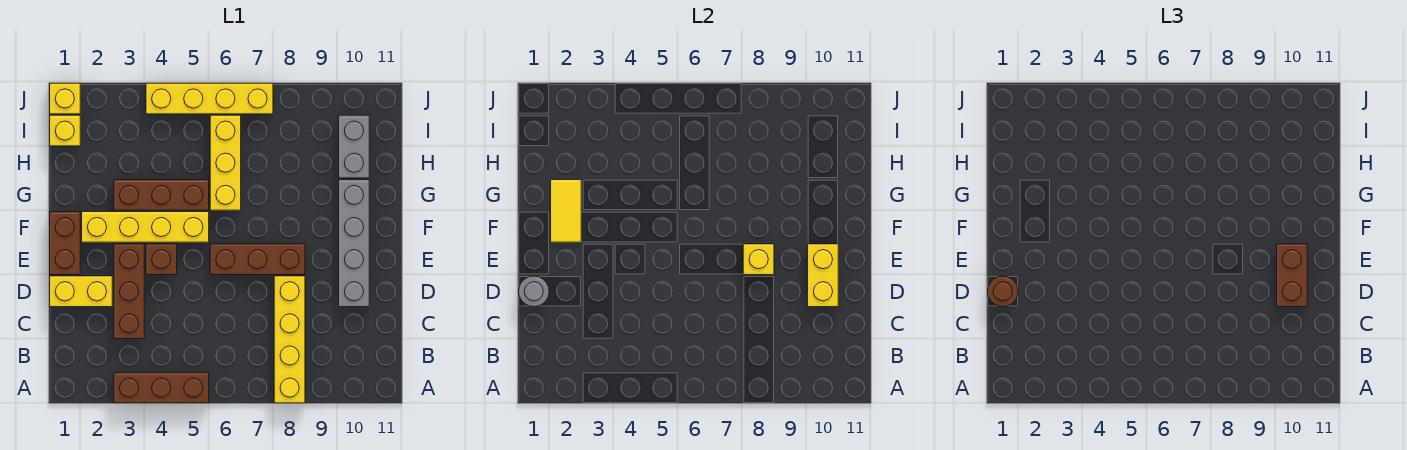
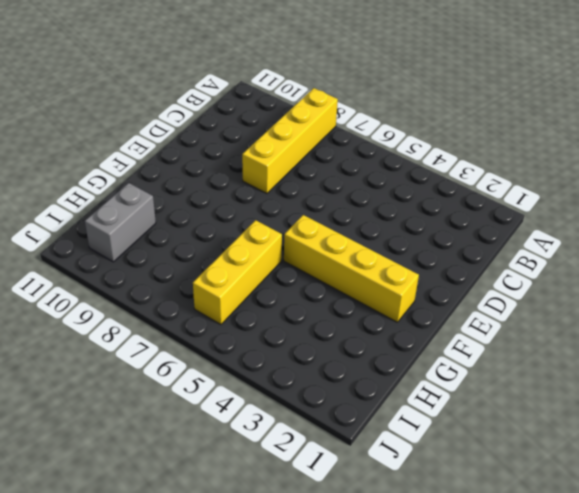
none -> brown brick A3:A5 level 1
none -> brown brick C3:E3 level 1
none -> yellow brick D1:D2 level 1

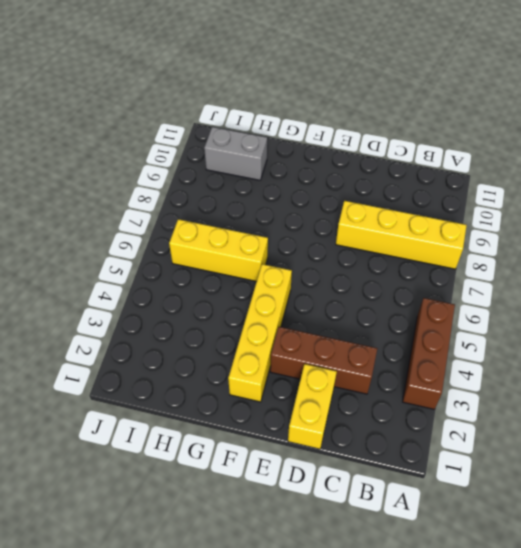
none -> grey brick D10:G10 level 1
none -> brown brick E1:F1 level 1
none -> brown brick E4 level 1

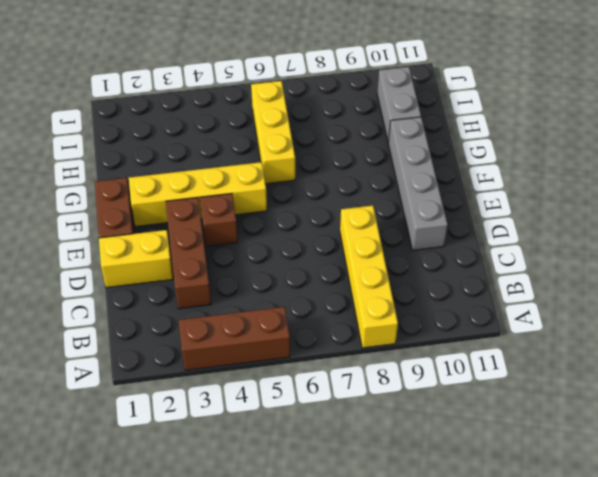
none -> brown brick E6:E8 level 1
none -> brown brick G3:G5 level 1
none -> yellow brick I1 level 1

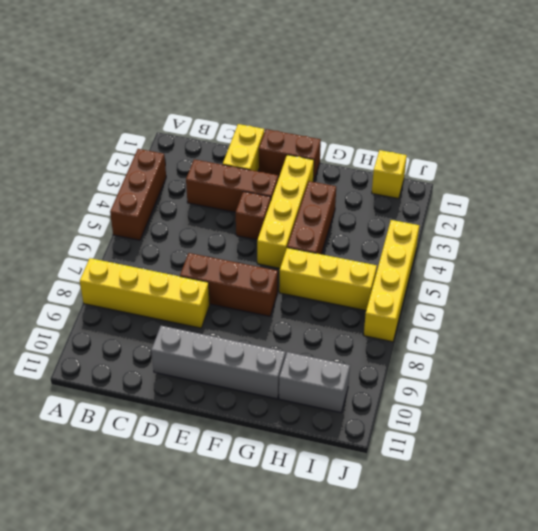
brown brick D7:F7 level 1 -> brown brick E6:E8 level 1
none -> yellow brick J1 level 1
none -> grey round brick D1 level 2
none -> yellow brick D10:E10 level 2

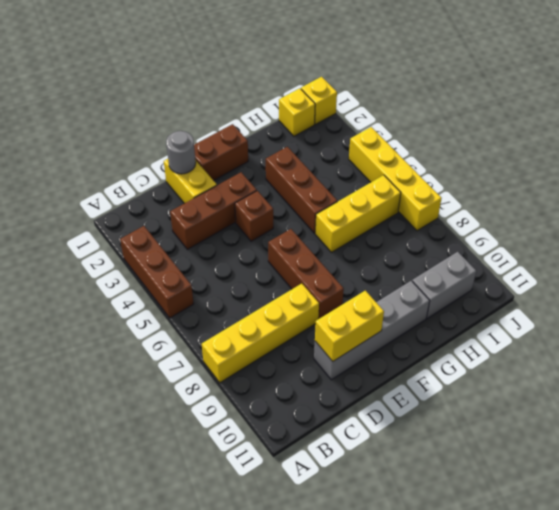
none -> yellow brick F2:F5 level 1
none -> yellow brick E8 level 2
none -> yellow tile F2:G2 level 2

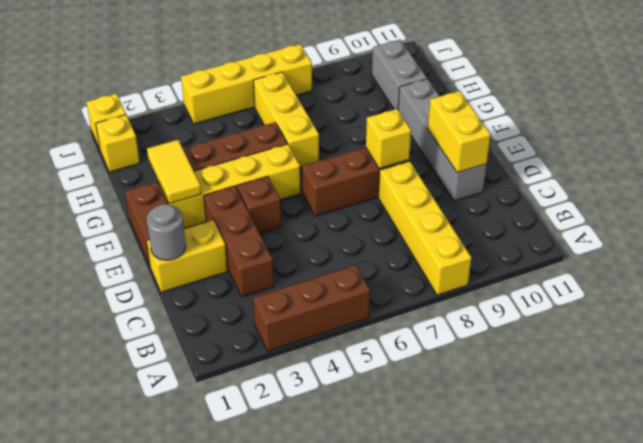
none -> brown round brick D1 level 3
none -> brown brick D10:E10 level 3

